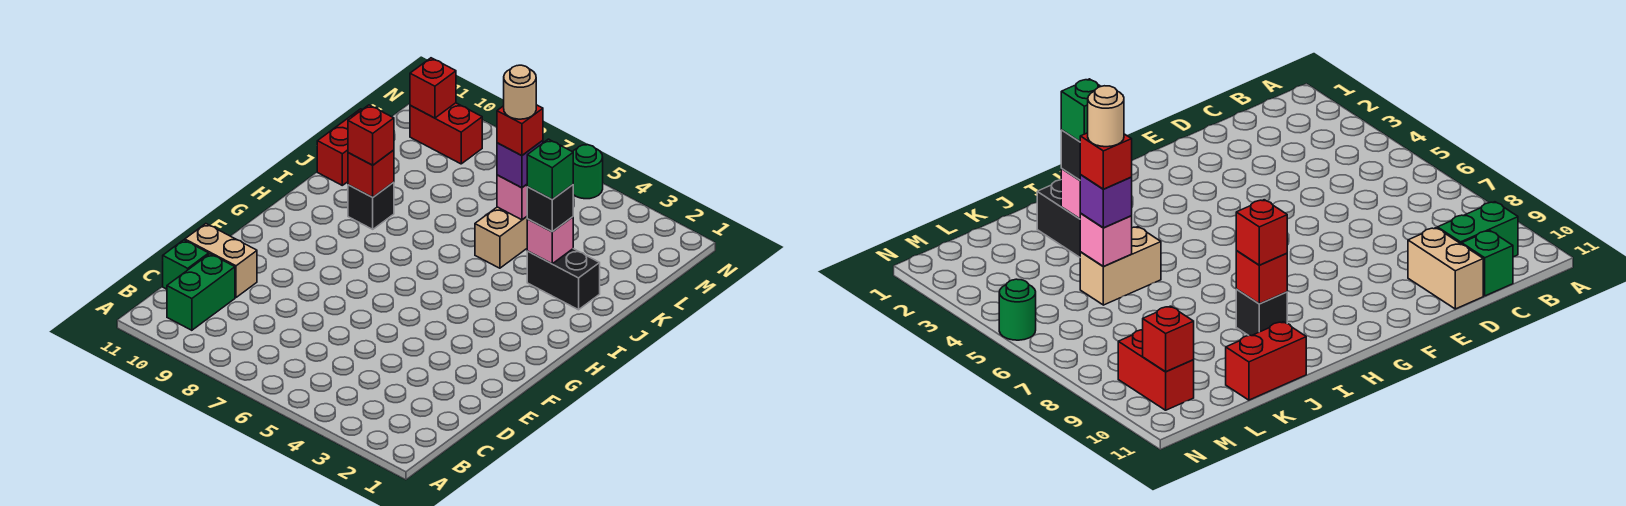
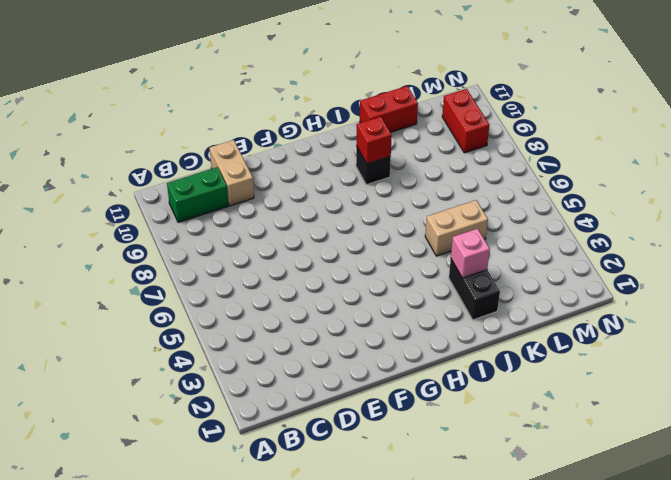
none -> green brick C11 level 1
none -> green round brick N5 level 1
none -> pink brick K5 level 2

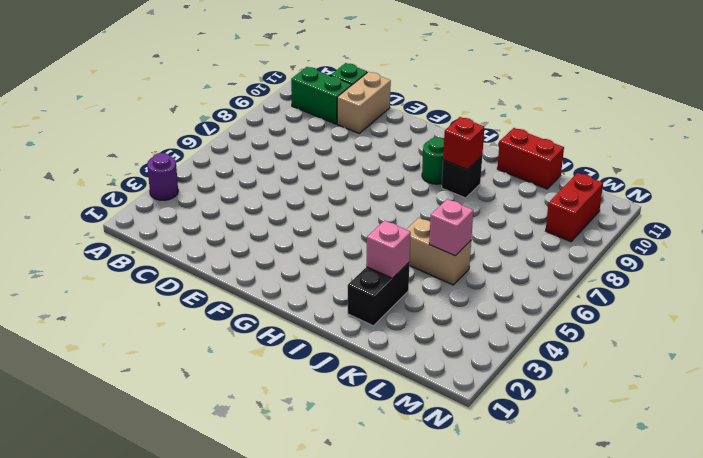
purple round brick A3 level 1 -> none
green round brick H9 level 1 -> green round brick N5 level 1
none -> red brick M10 level 2
none -> red brick I9 level 3
none -> black brick J3 level 3

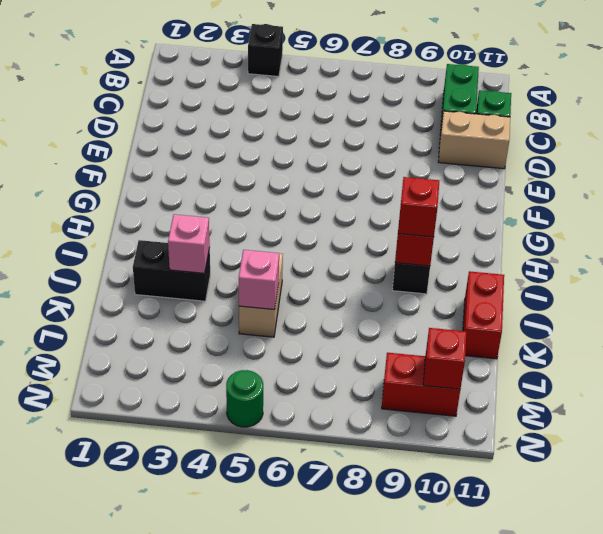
black brick A4 level 1 -> black brick J3 level 3
none -> purple brick K5 level 3
none -> green brick J3 level 4
none -> red brick K5 level 4

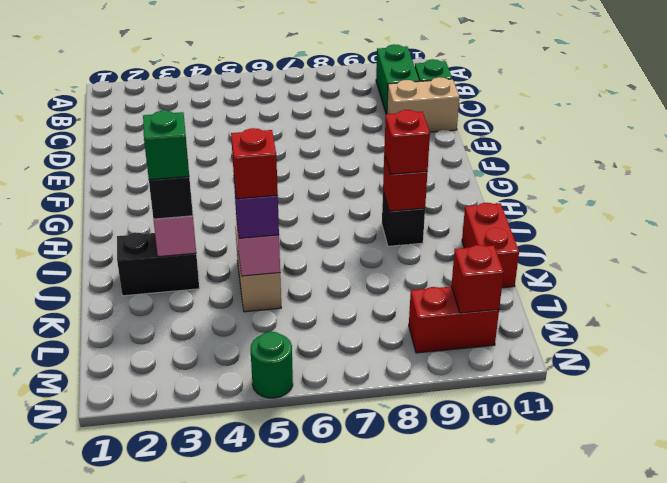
none -> tan round brick K5 level 5

